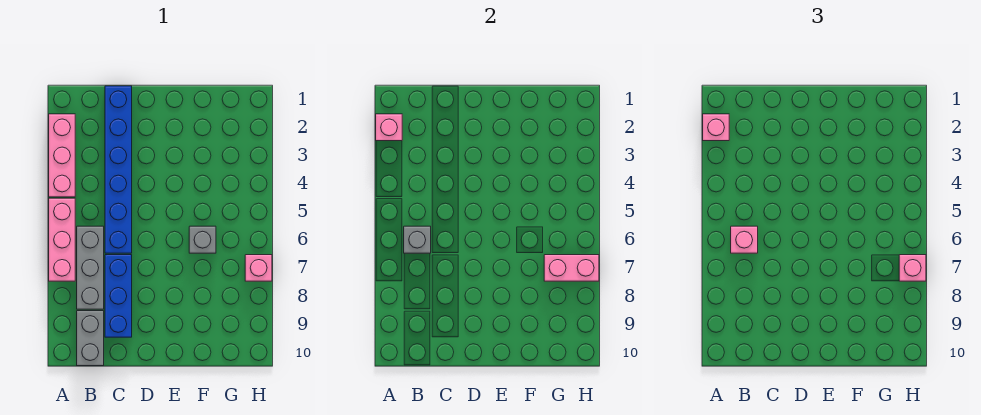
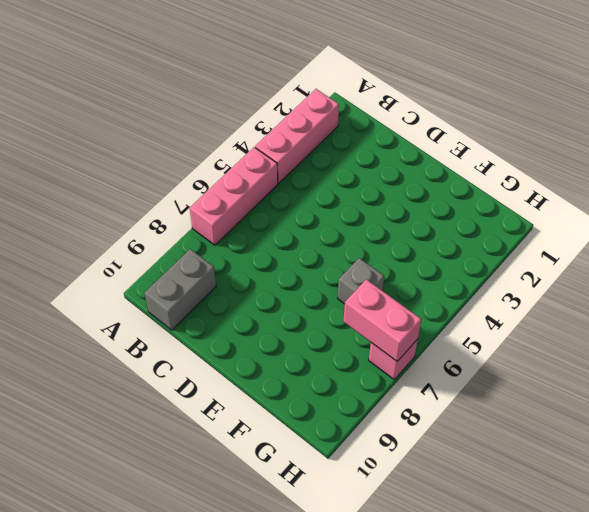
none -> grey brick B6:B8 level 1
none -> blue brick C1:C6 level 1
none -> blue brick C7:C9 level 1

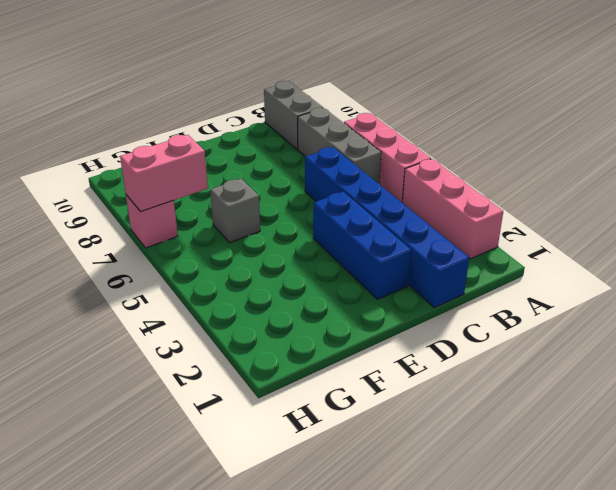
blue brick D2:D4 level 1 -> blue brick C7:C9 level 1
none -> pink brick A2 level 2
none -> grey brick B6 level 2
none -> pink brick A2 level 3

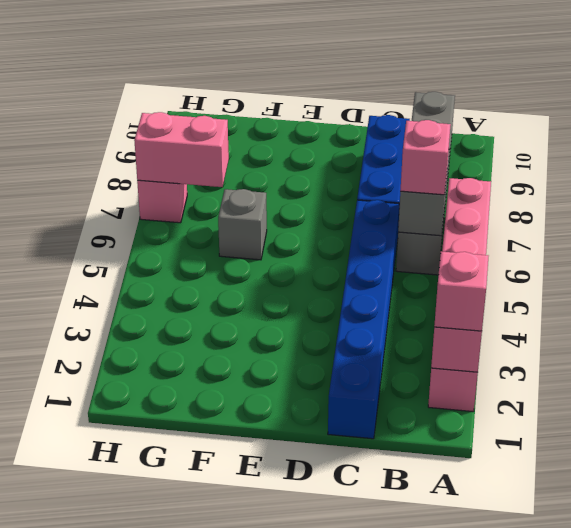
none -> pink brick H7 level 3

